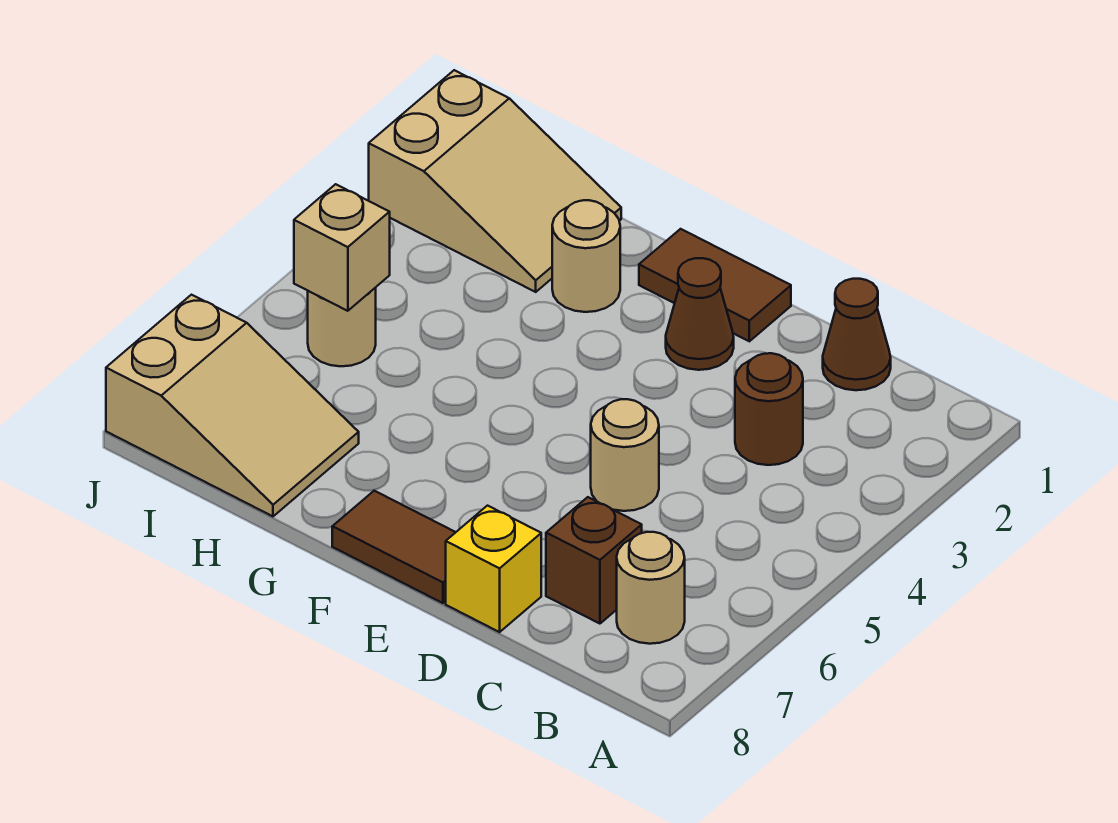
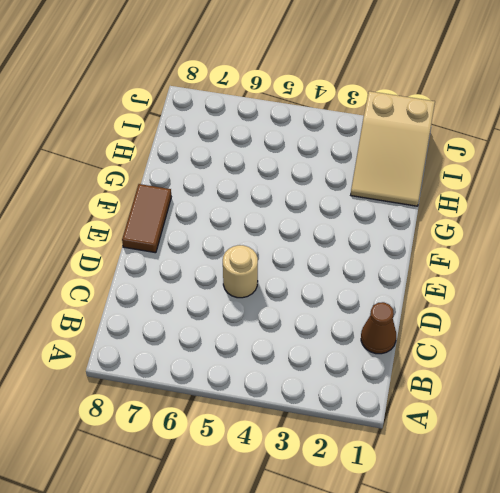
none -> tan round brick B7 level 1
none -> brown round brick C3 level 1
none -> brown brick C7 level 1

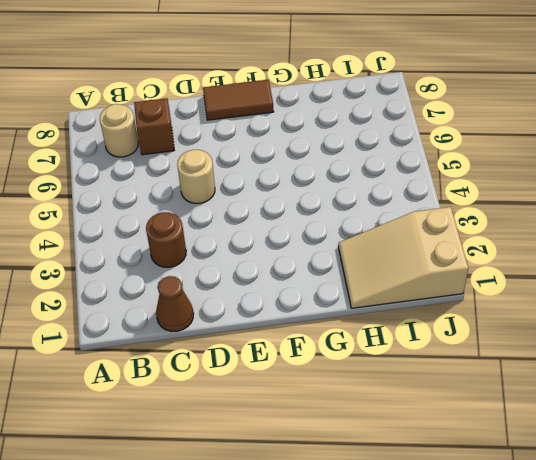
none -> yellow brick D8 level 1
none -> brown tile E1:F1 level 1
none -> brown cone E2 level 1

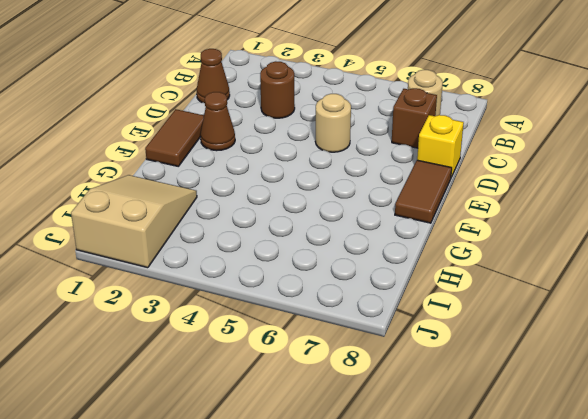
none -> tan round brick G2 level 1
none -> tan slope H7:J8 level 1 top J
none -> tan round brick I5 level 1

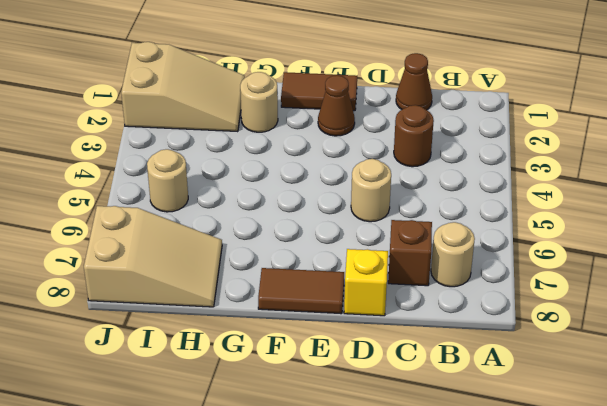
none -> tan brick I5 level 2

